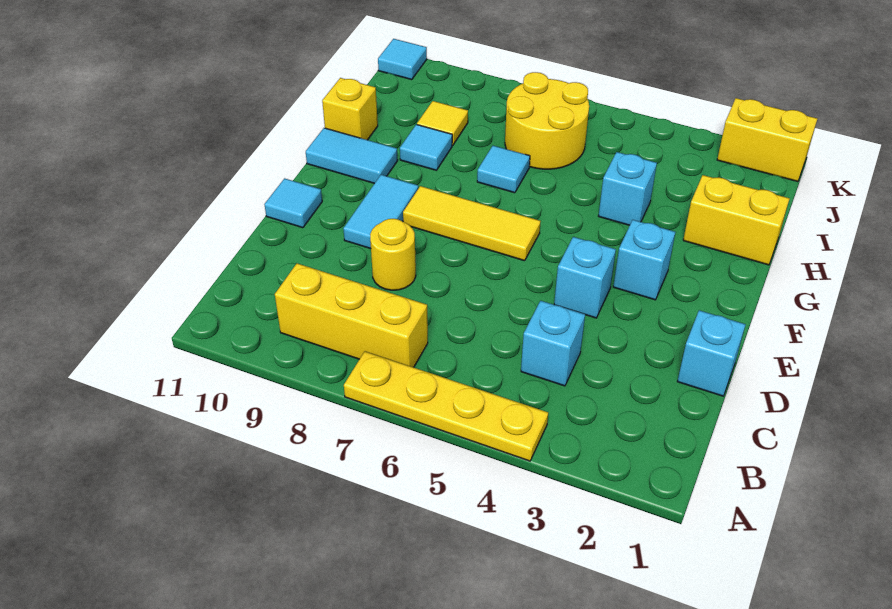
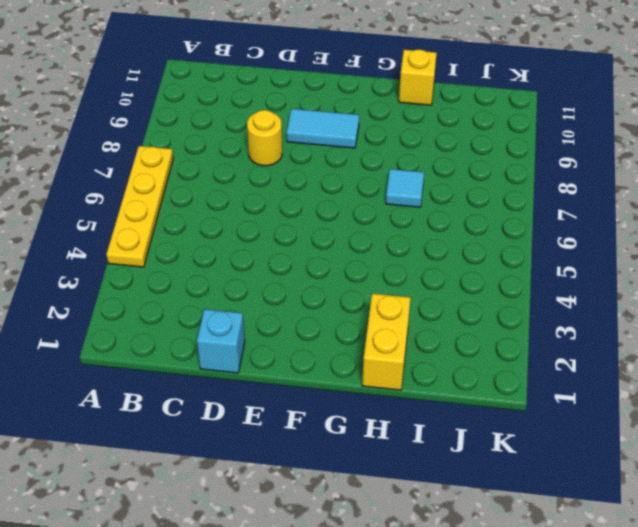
none -> yellow brick B7:B9 level 1
none -> cyan brick C4 level 1
none -> cyan brick E4 level 1

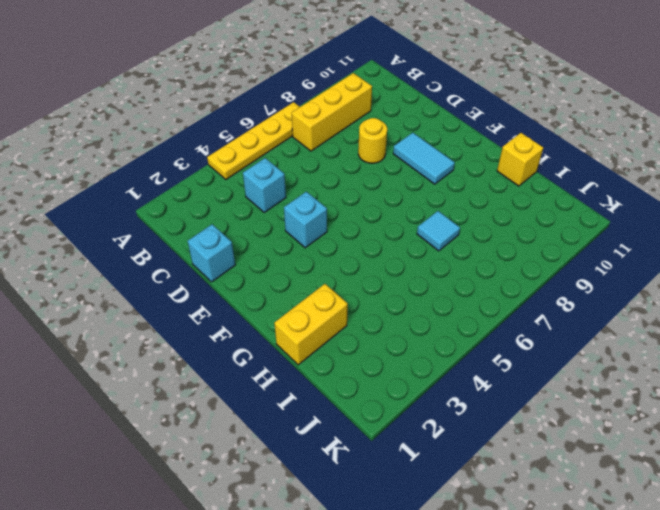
none -> cyan tile E11 level 1
none -> cyan brick F3 level 1
none -> yellow tile F6:F8 level 1

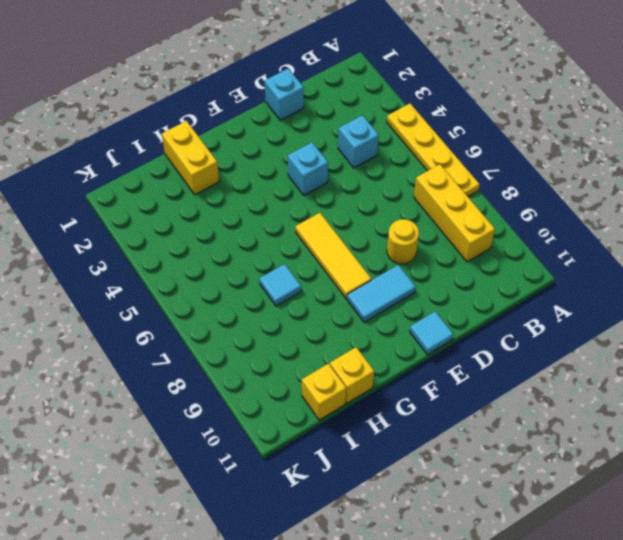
yellow brick I11 level 1 -> none
none -> cyan brick F3 level 1
none -> cyan tile G10:G11 level 1
none -> cyan brick H4 level 1

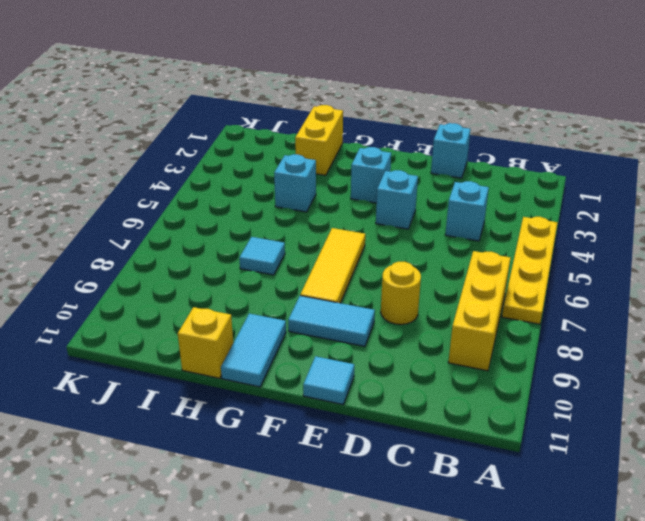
none -> cyan tile H9 level 1
none -> yellow round brick I6:J7 level 1
none -> yellow tile I9 level 1

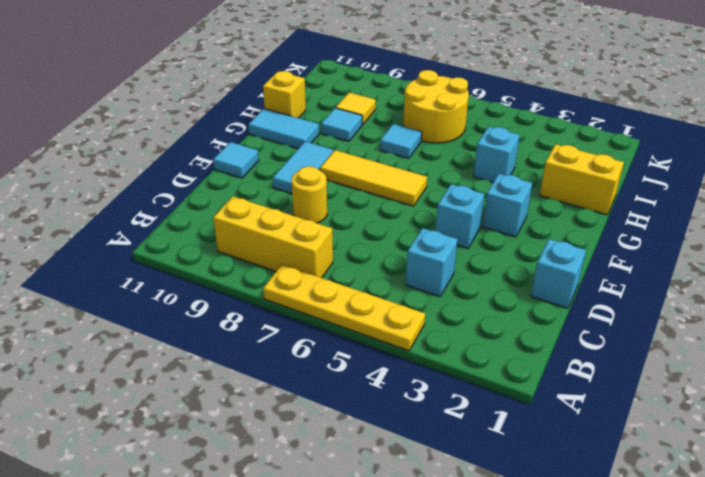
none -> yellow brick K1:K2 level 1
none -> cyan tile K11 level 1

